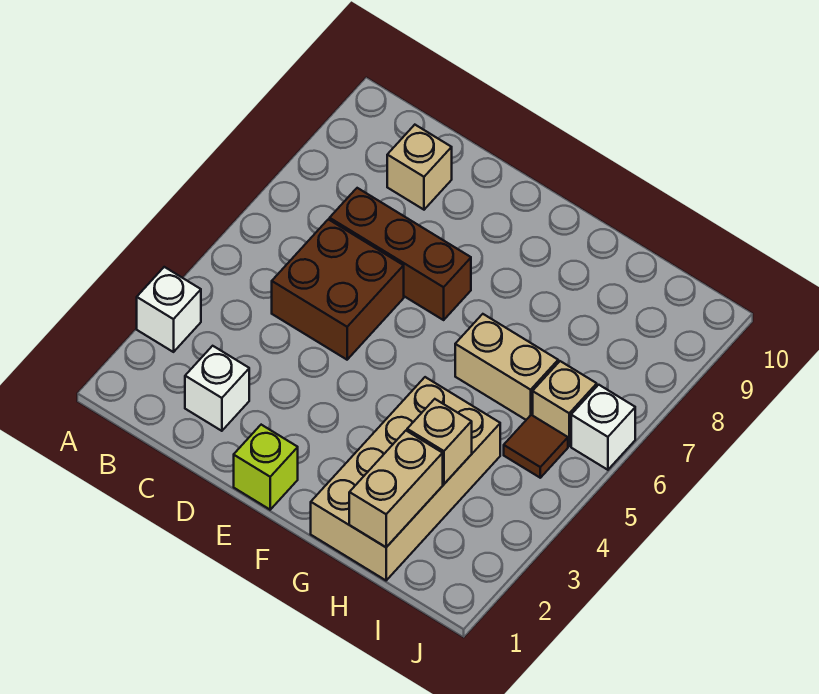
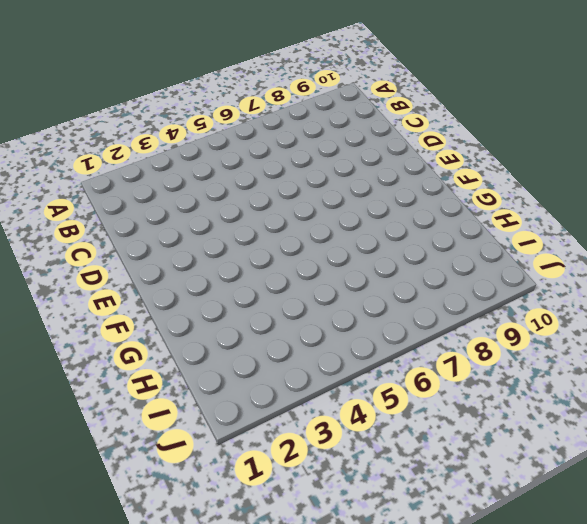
none -> white brick A3 level 1
none -> white brick C2 level 1
none -> brown brick C5:D6 level 1

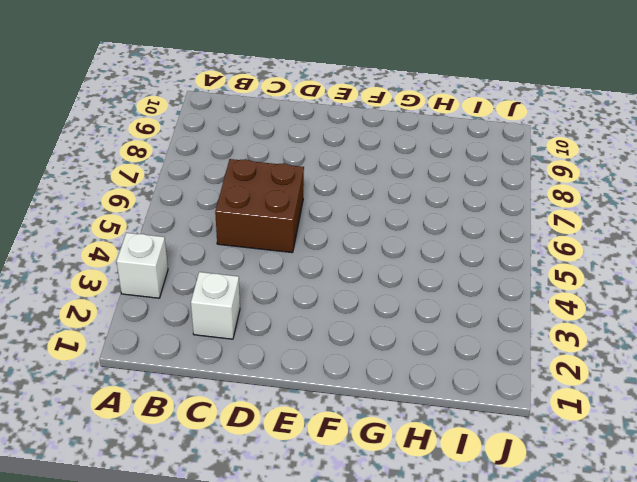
none -> brown brick C7:E7 level 1
none -> tan brick C9 level 1
none -> lime brick E1 level 1

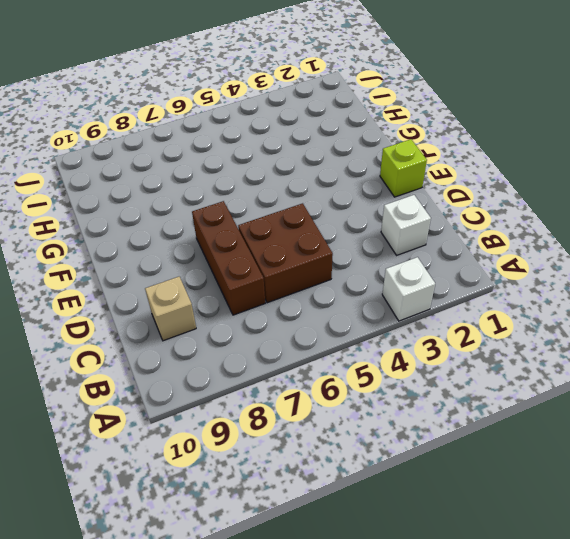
none -> tan brick G1:H4 level 1
none -> tan brick G6:H6 level 1
none -> brown tile I5 level 1

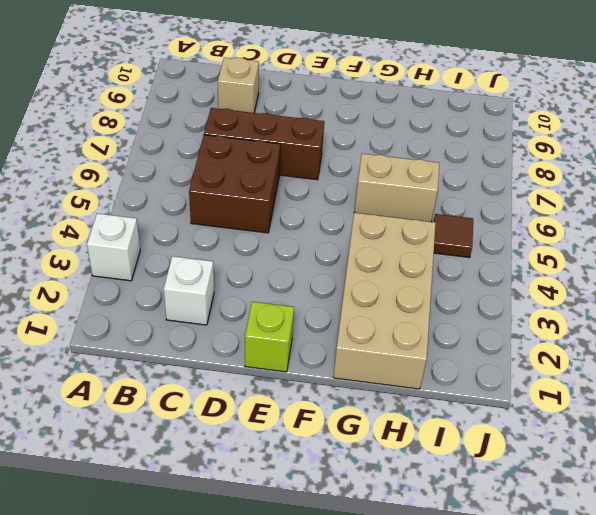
none -> tan brick I6 level 1
none -> white brick J6 level 1
none -> tan brick H1:H2 level 2

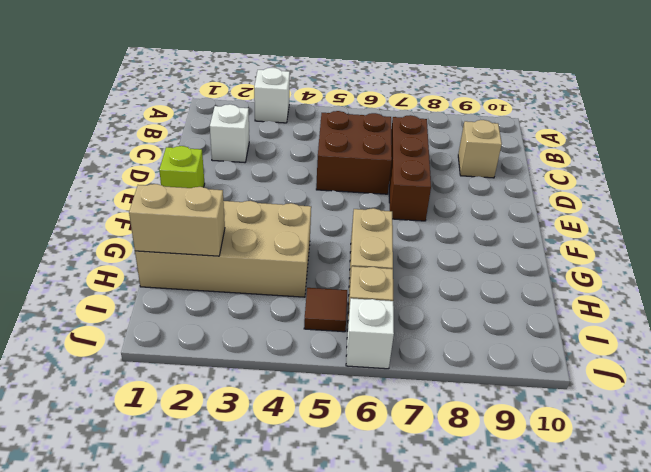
none -> tan brick H3 level 2

